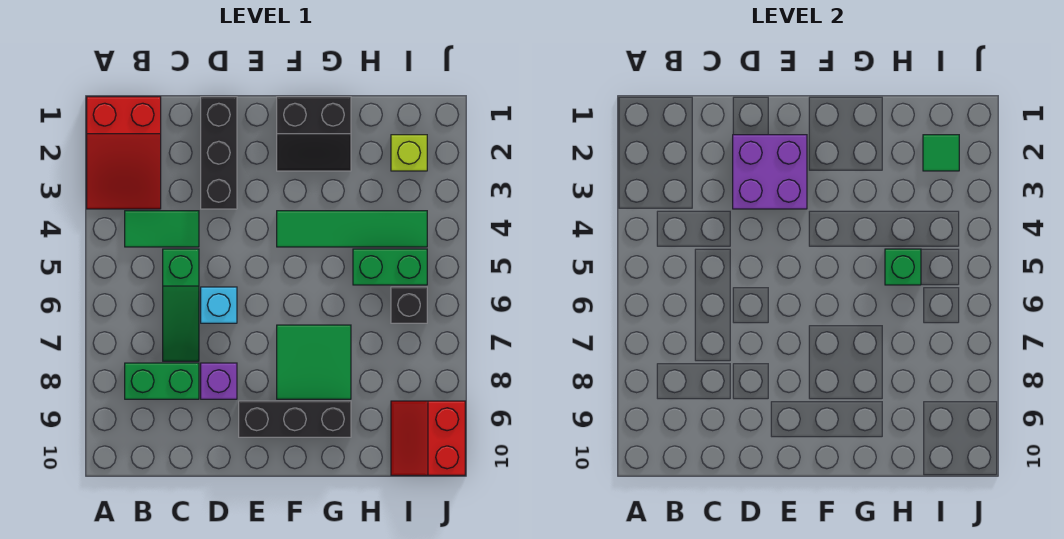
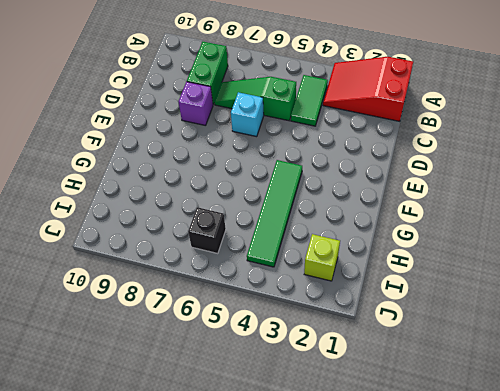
none -> black brick D1:D3 level 1
none -> black brick E9:G9 level 1
none -> black slope F1:G2 level 1 top 1

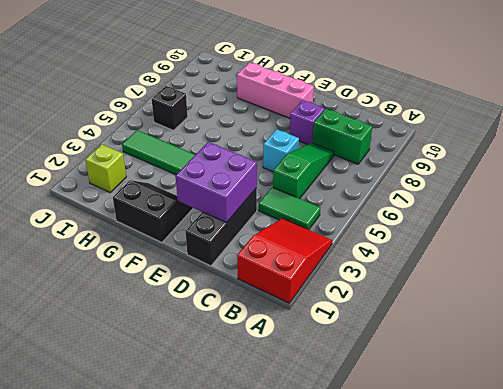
pink brick E9:G9 level 1 -> black brick E9:G9 level 1
none -> green tile F7:G8 level 1
none -> green brick H5:I5 level 1
none -> red slope I9:J10 level 1 top J

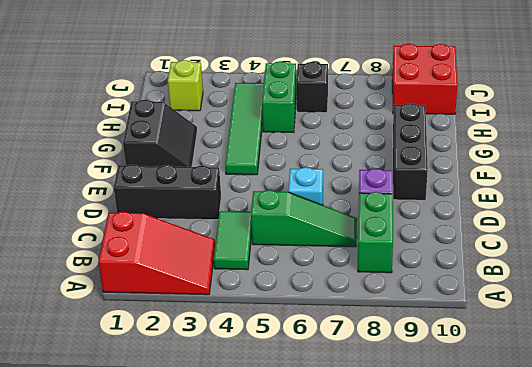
red brick I9:J10 level 1 -> red slope I9:J10 level 1 top J
none -> green tile F7:G8 level 1
none -> purple brick D2:E3 level 2
none -> green brick H5 level 2

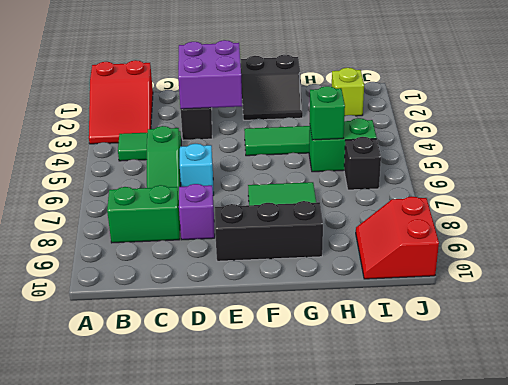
none -> green tile I2 level 2

